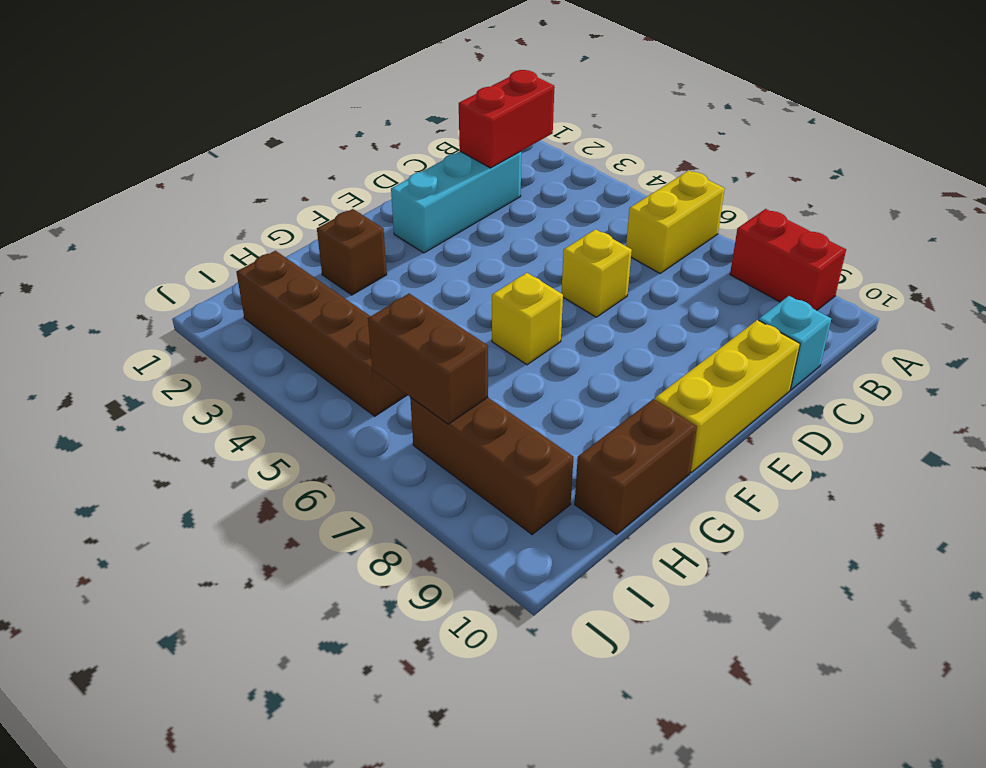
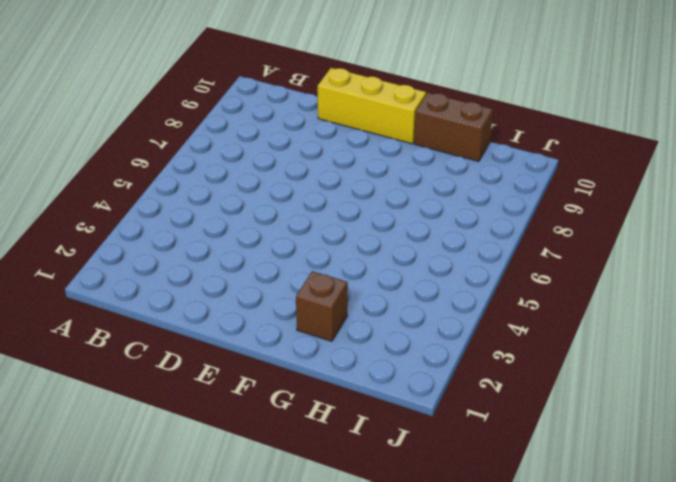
none -> yellow brick A6:B6 level 1
none -> red brick A8:A9 level 1
none -> cyan brick C2:E2 level 1

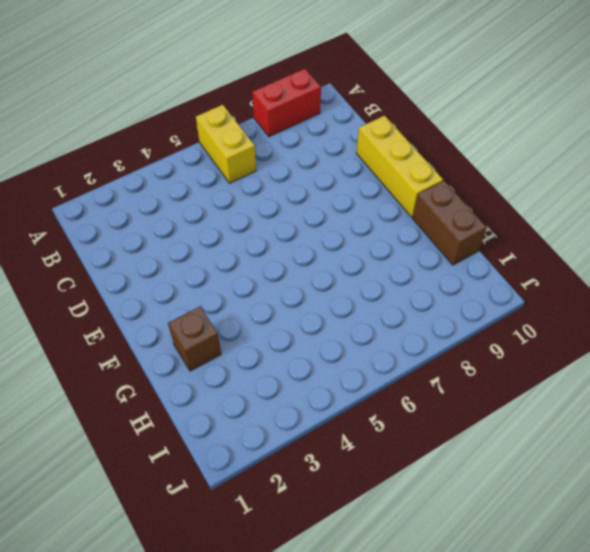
none -> cyan brick C2:E2 level 1
none -> cyan brick C10 level 1
none -> yellow brick D6 level 1

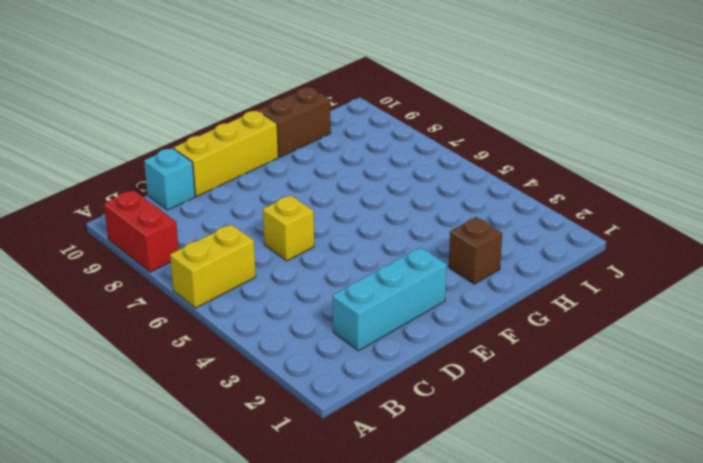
none -> yellow brick F6 level 1
none -> brown brick I2:I5 level 1
none -> brown brick I7:I9 level 1

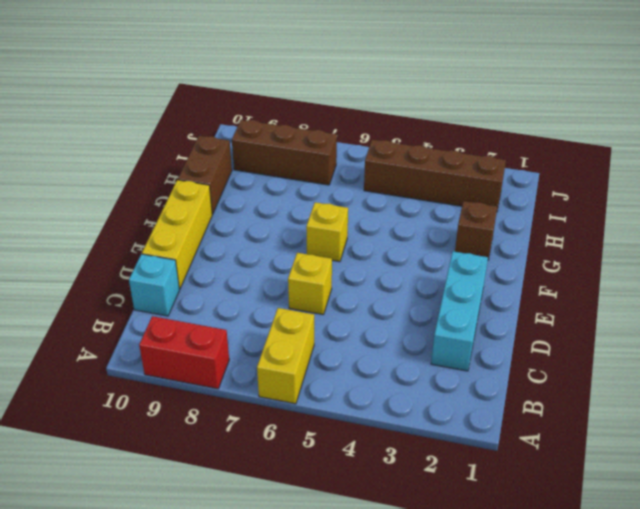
none -> red brick B2:C2 level 2
none -> brown brick I6:I7 level 2

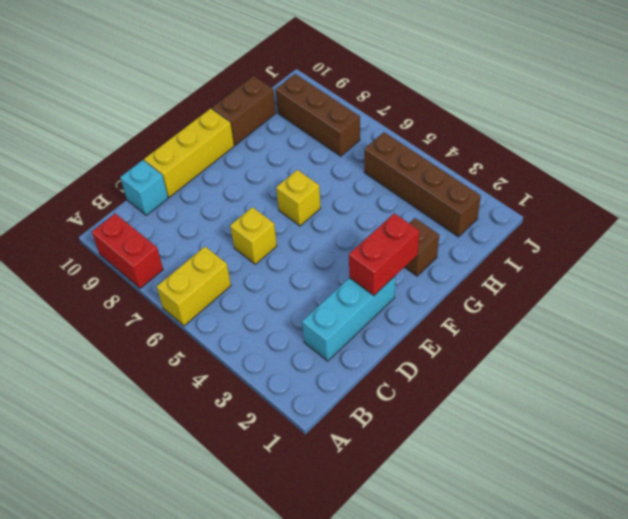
red brick E2:F2 level 2 -> red brick B2:C2 level 2
none -> brown brick I6:I7 level 2

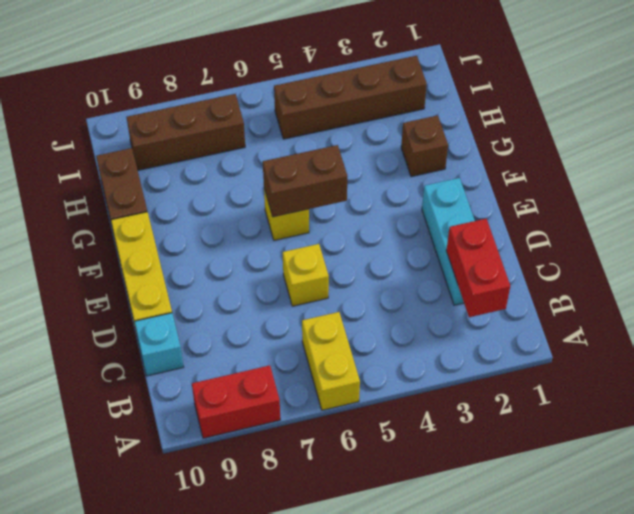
brown brick F5:F6 level 2 -> brown brick I6:I7 level 2

